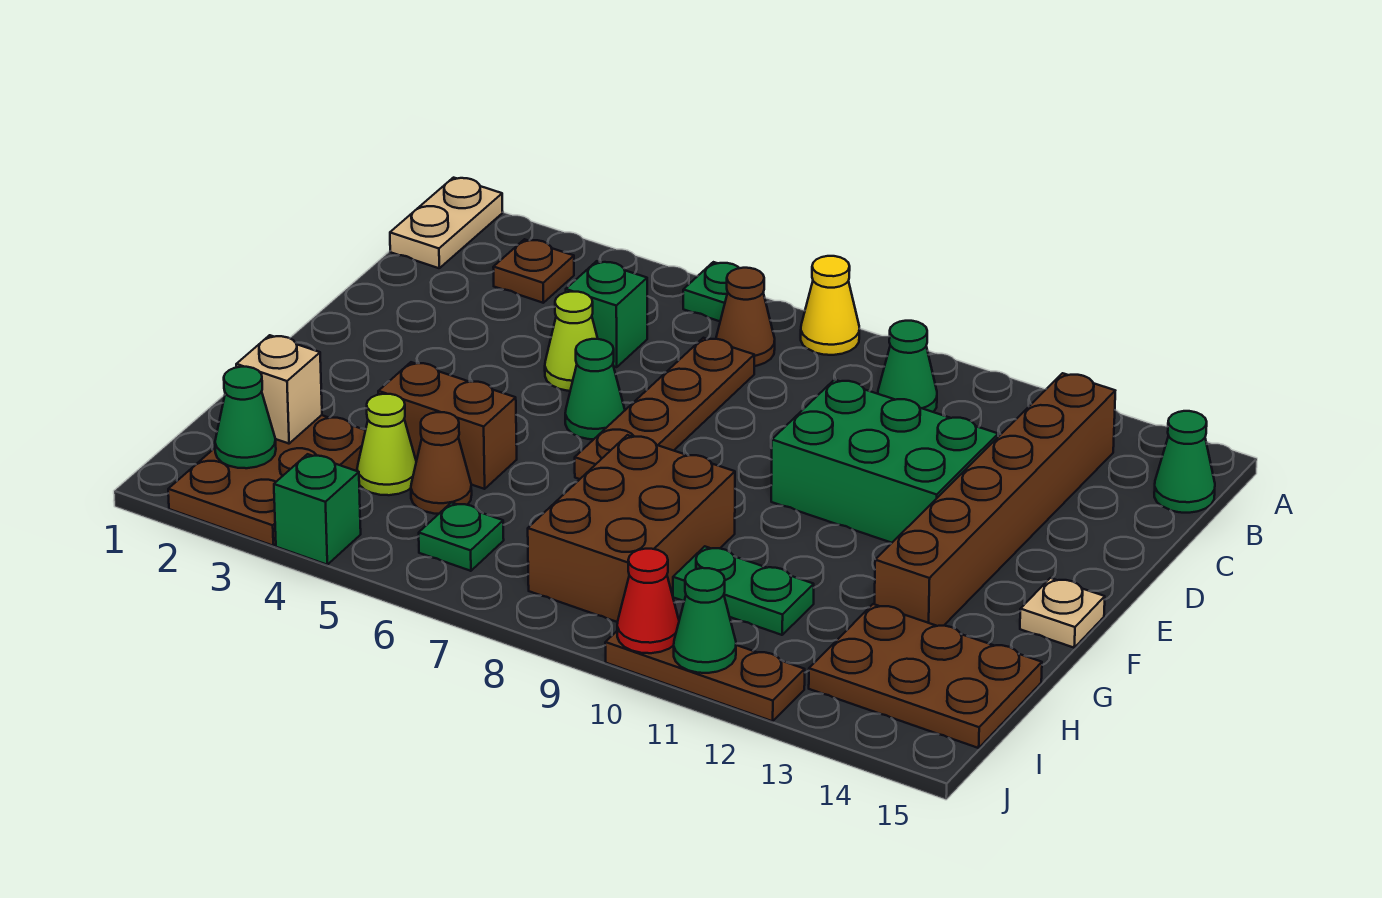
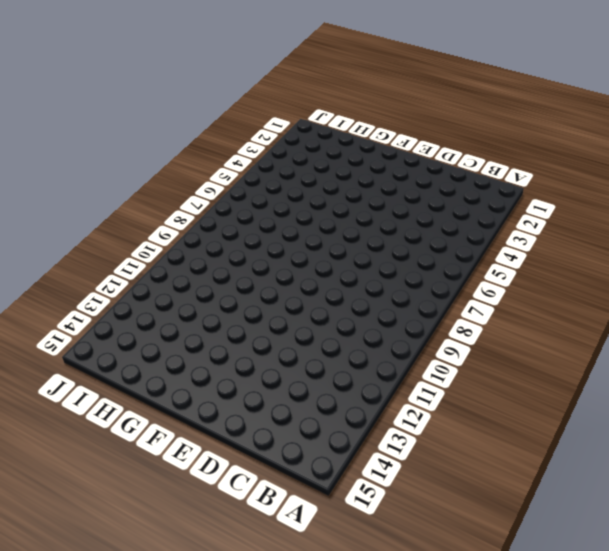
none -> tan plate A1:B1 level 1
none -> green plate A6 level 1
none -> yellow cone A8 level 1

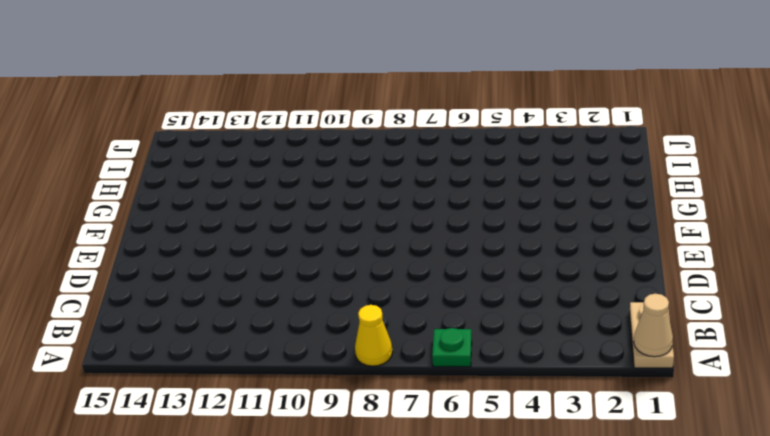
tan cone A1 level 2 -> none
none -> brown plate B3 level 1
none -> brown cone B7 level 1
none -> green cone B10 level 1

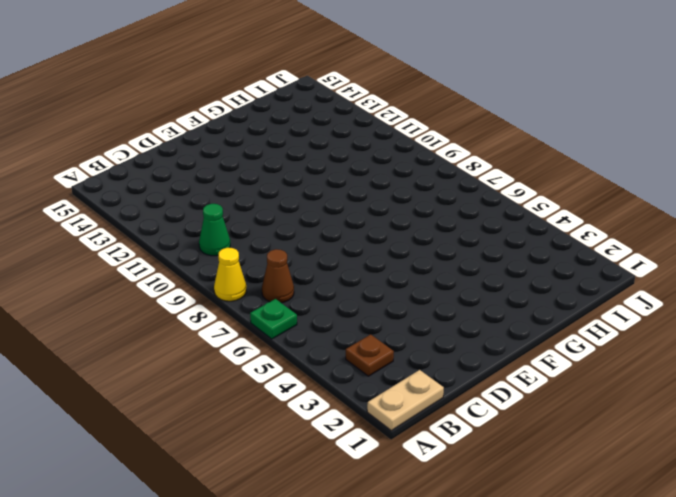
none -> brown brick B13:G13 level 1
none -> green cone B15 level 1
none -> green brick C5 level 1

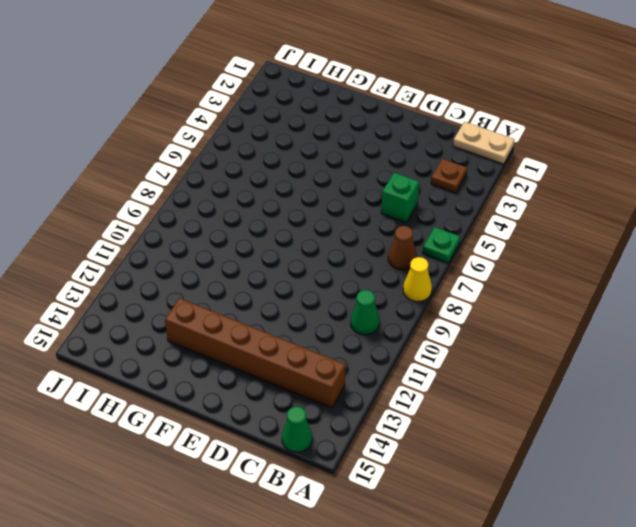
none -> brown plate C7:F7 level 1
none -> lime cone D5 level 1
none -> green brick D10:E12 level 1

